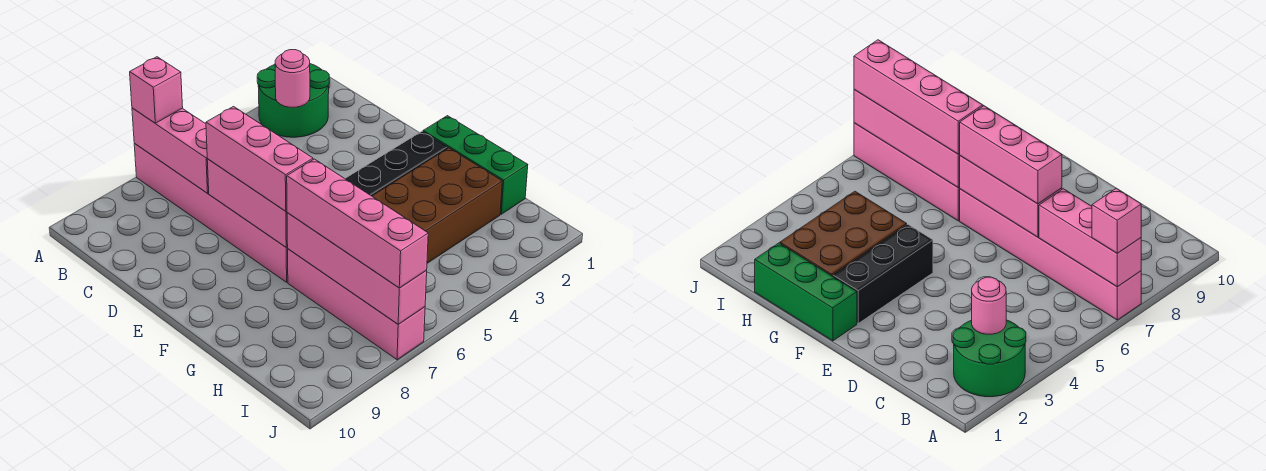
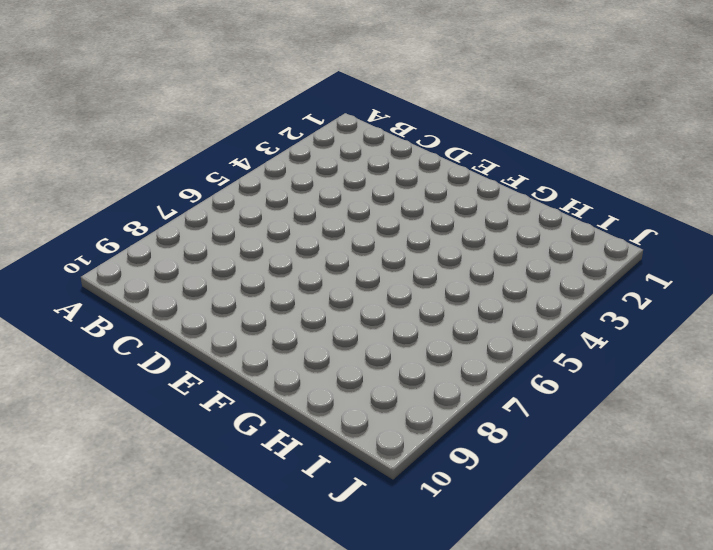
none -> green round brick A2:B3 level 1
none -> pink brick A7:F7 level 1
none -> green brick F1:H1 level 1

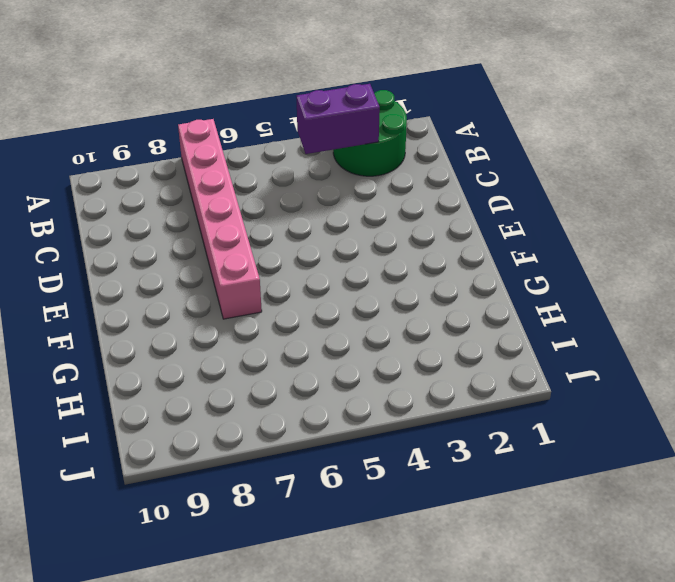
purple brick B3:B4 level 2 -> pink round brick B3 level 2
none -> green brick F1:H1 level 1
none -> black brick F2:F4 level 1
none -> brown brick G2:H4 level 1

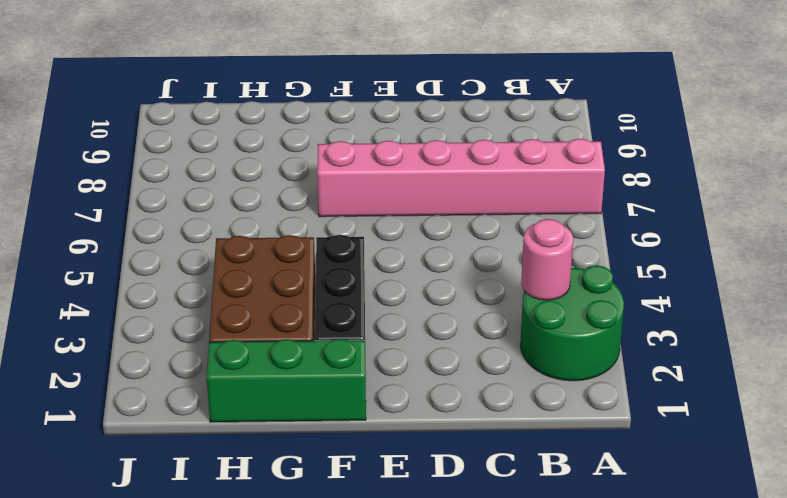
none -> pink brick G7:J7 level 1
none -> pink brick A7:C7 level 2
none -> pink brick D7:F7 level 2

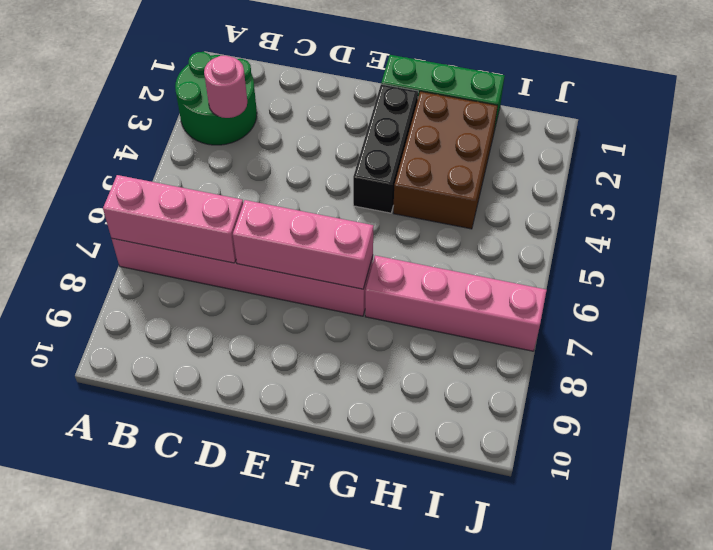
none -> pink brick G7:J7 level 2
none -> pink brick A7 level 3
none -> pink brick D7:F7 level 3

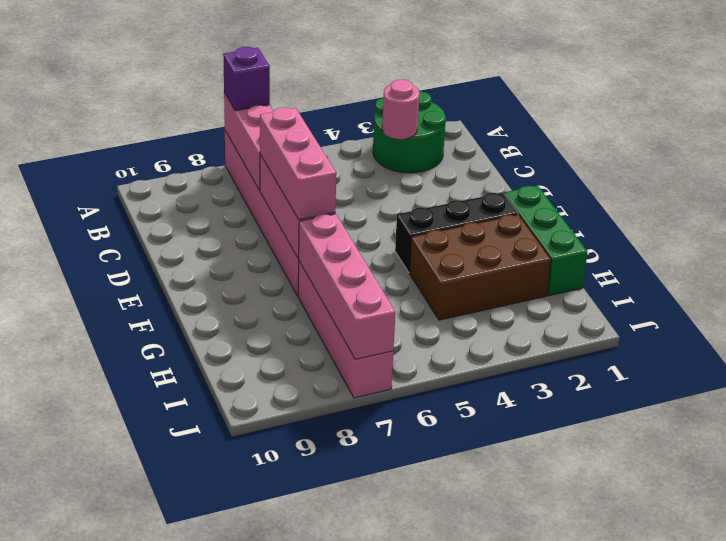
purple brick A7 level 3 -> pink brick A7 level 3
none -> pink brick G7:J7 level 3

